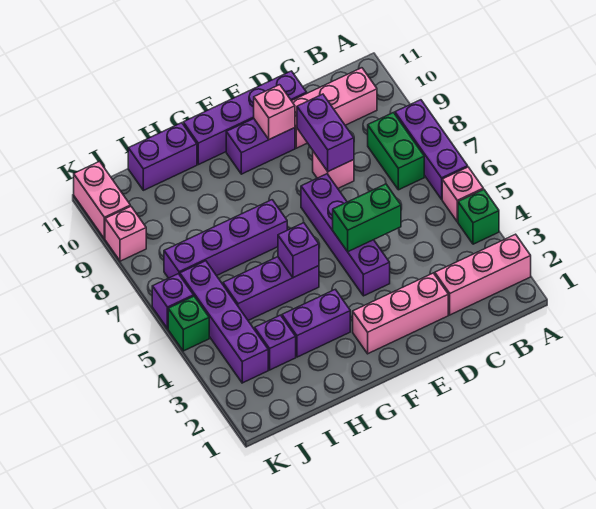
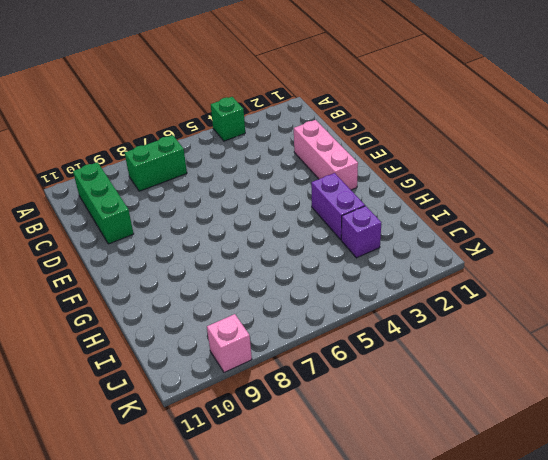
green brick B10:D10 level 1 -> pink brick B10:D10 level 1
none -> pink brick A2:C2 level 1
none -> pink brick A5 level 1
none -> purple brick A6:A8 level 1

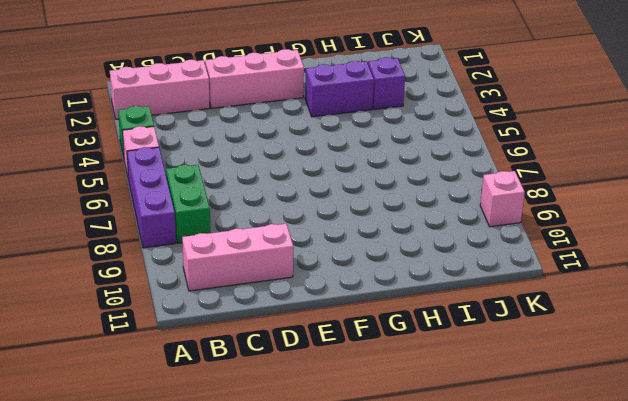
none -> pink brick D8 level 1
none -> purple brick D11:G11 level 1
none -> purple brick E4:E7 level 1

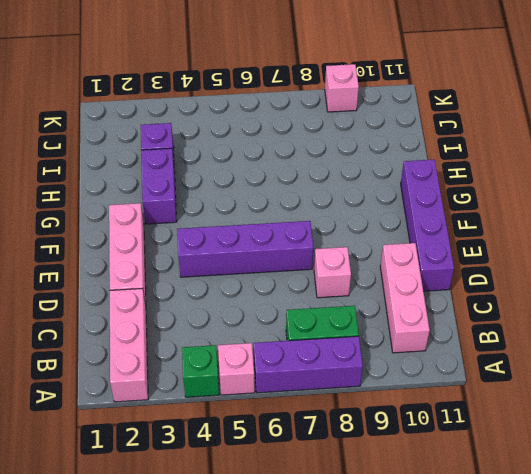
none -> purple brick E10:F10 level 1
none -> purple brick G5:I5 level 1
none -> purple brick G7:J7 level 1

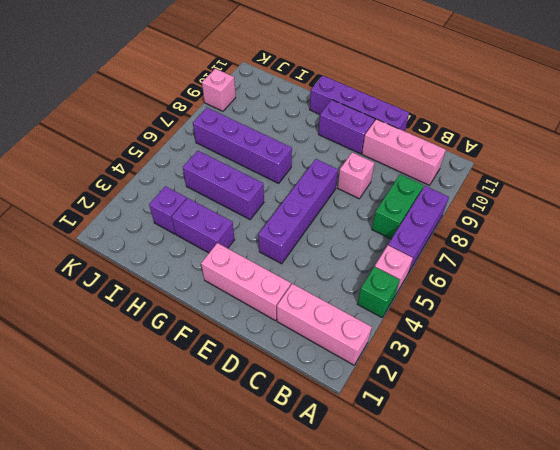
none -> purple brick H11:I11 level 1
none -> purple brick J3:J6 level 1
none -> green brick K5 level 1

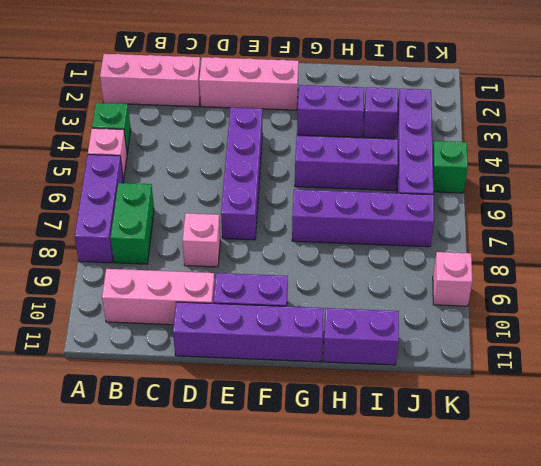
none -> purple brick K6 level 1
none -> pink brick K10:K11 level 1
none -> green brick D5:E5 level 2

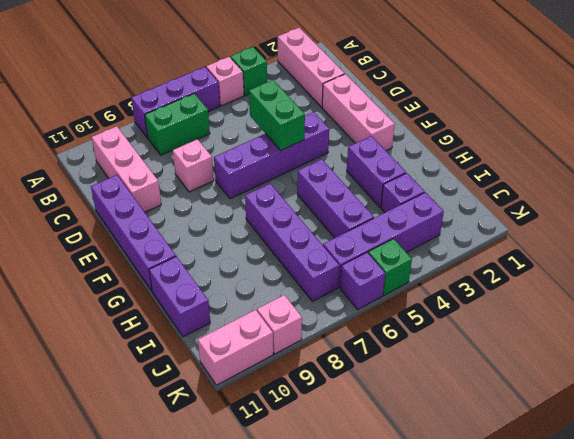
none -> purple brick E10:F10 level 1
none -> purple brick D8:D9 level 2
none -> pink brick E10 level 2

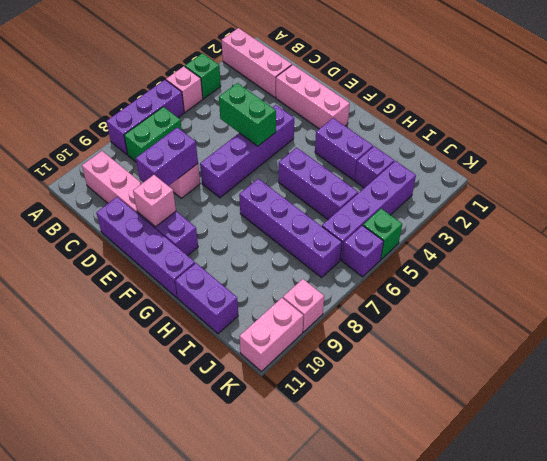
none -> purple brick G5 level 2

